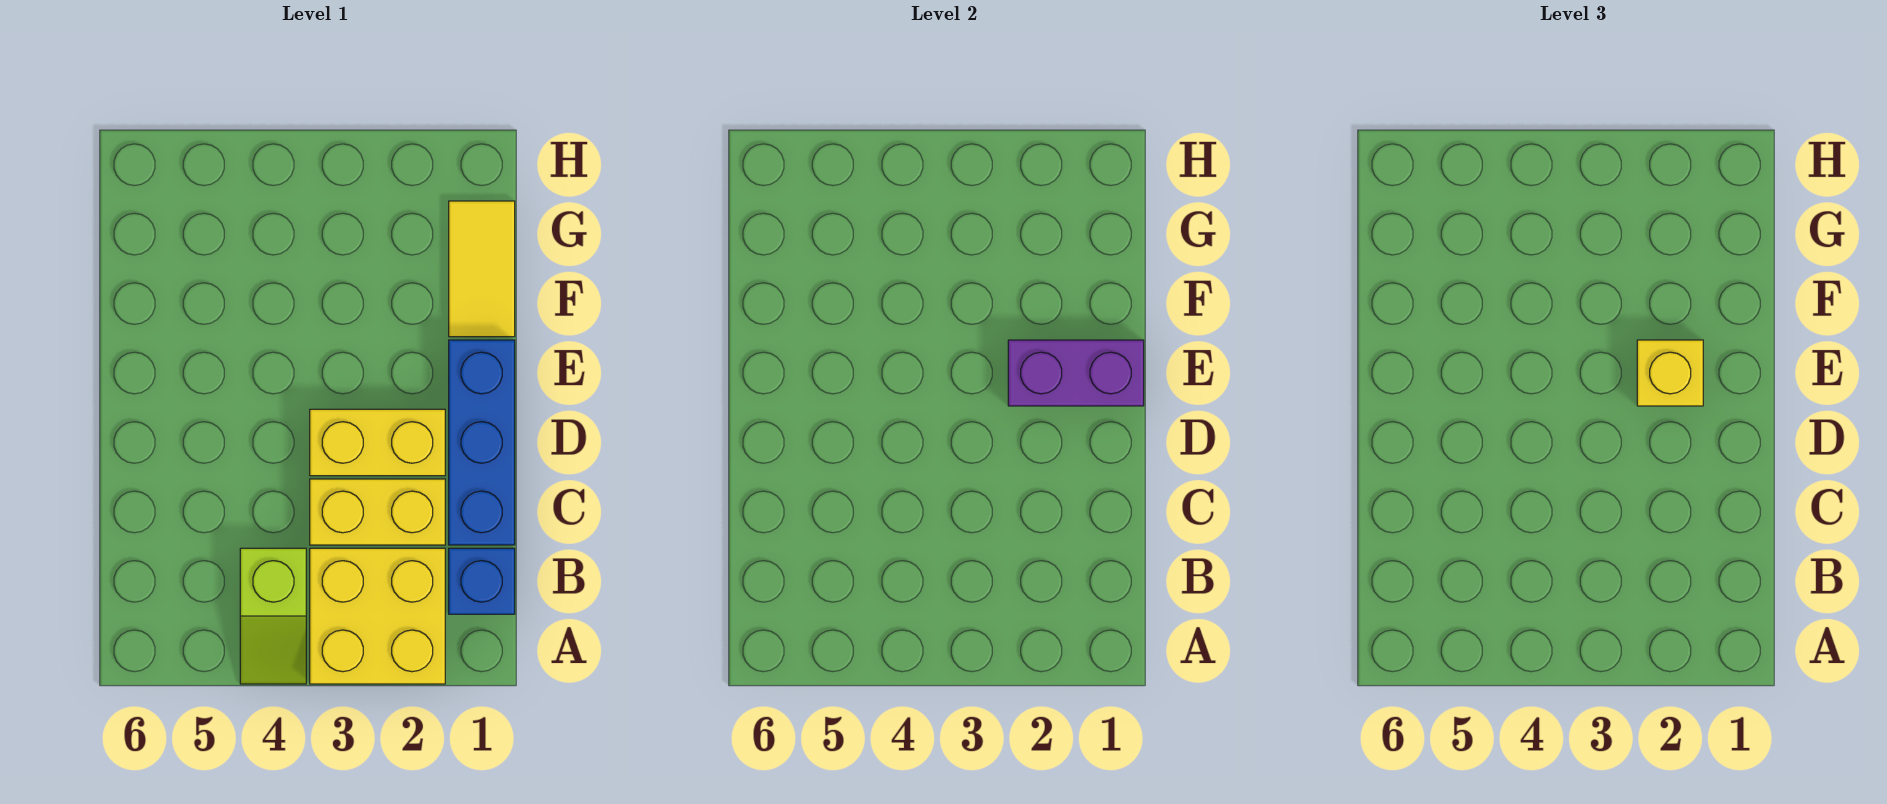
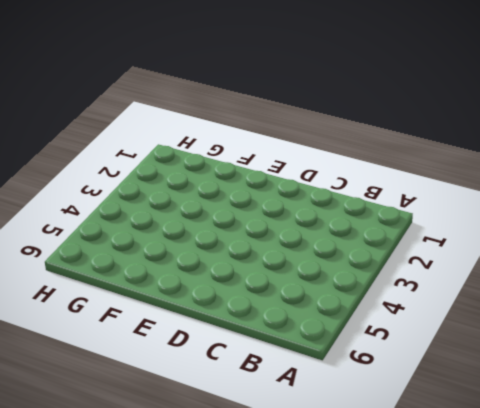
none -> yellow brick A2:B3 level 1
none -> lime slope A4:B4 level 1 top B

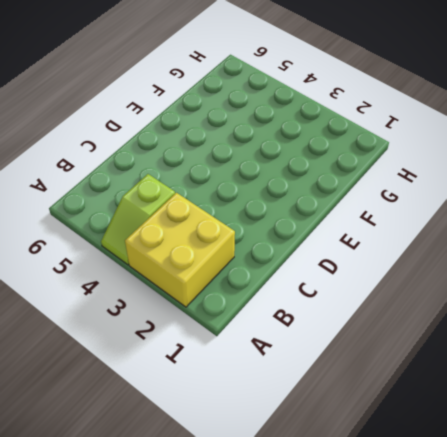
none -> blue brick B1 level 1
none -> blue brick C1:E1 level 1

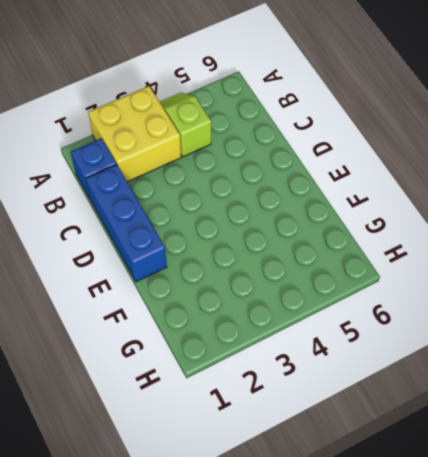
none -> yellow brick C2:C3 level 1
none -> yellow brick D2:D3 level 1

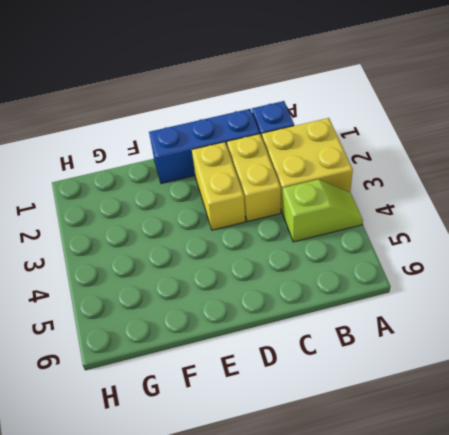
none -> yellow tile F1:G1 level 1
none -> purple brick E1:E2 level 2

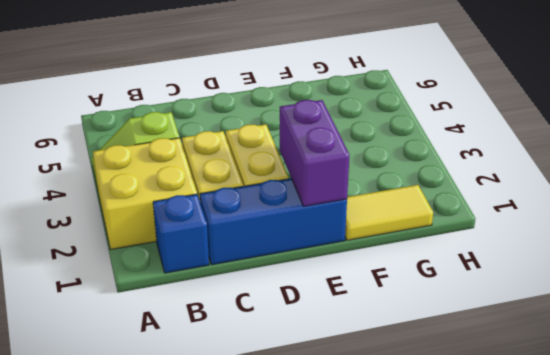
none -> yellow brick E2 level 3

